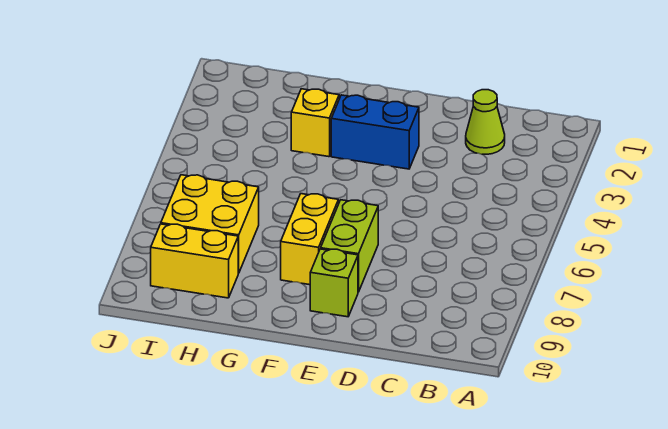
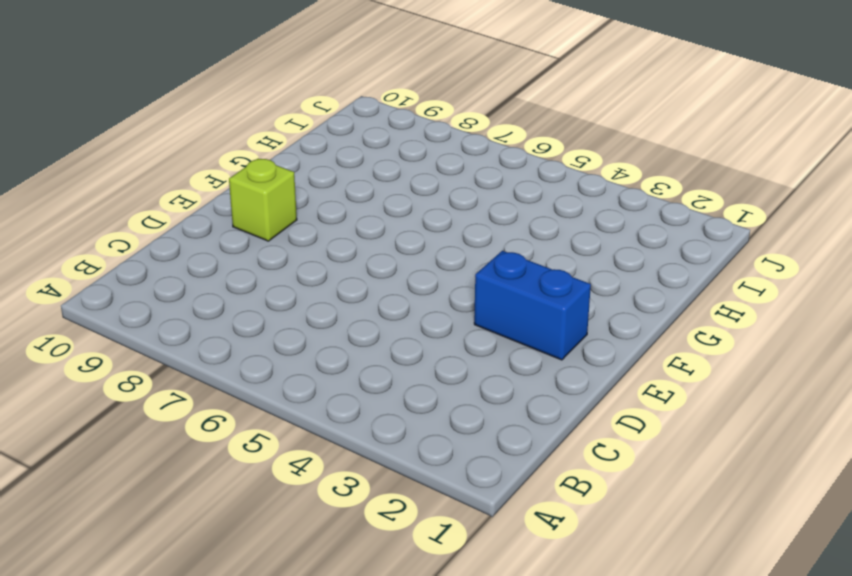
blue brick E2:E3 level 1 -> blue brick E3:F3 level 1
none -> lime cone C2 level 1
none -> lime brick E7:E8 level 1

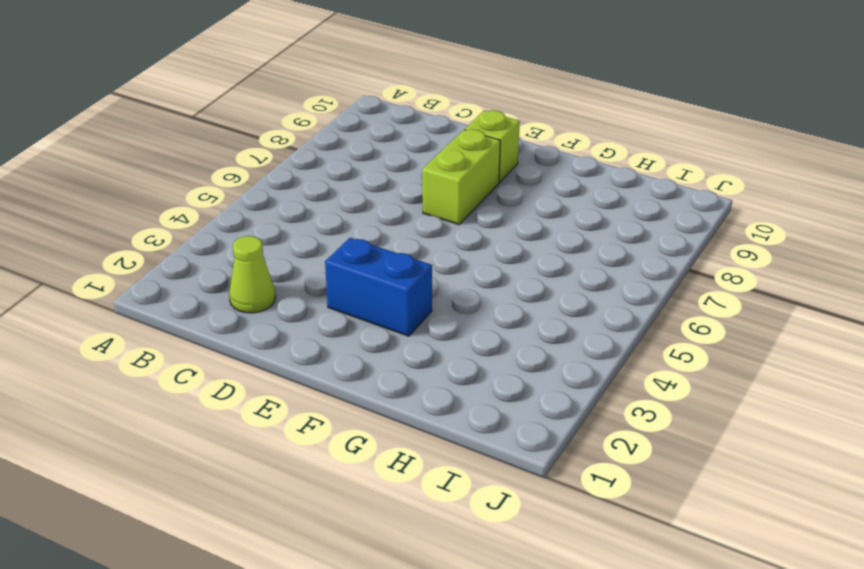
none -> yellow brick F7:F8 level 1
none -> yellow brick G3 level 1

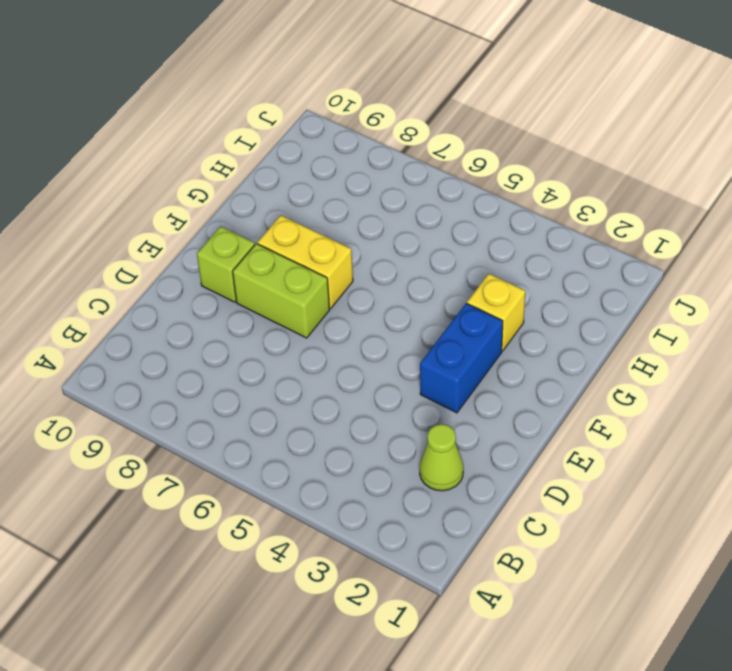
none -> yellow brick H7:I8 level 1
none -> yellow brick H9:I9 level 1

